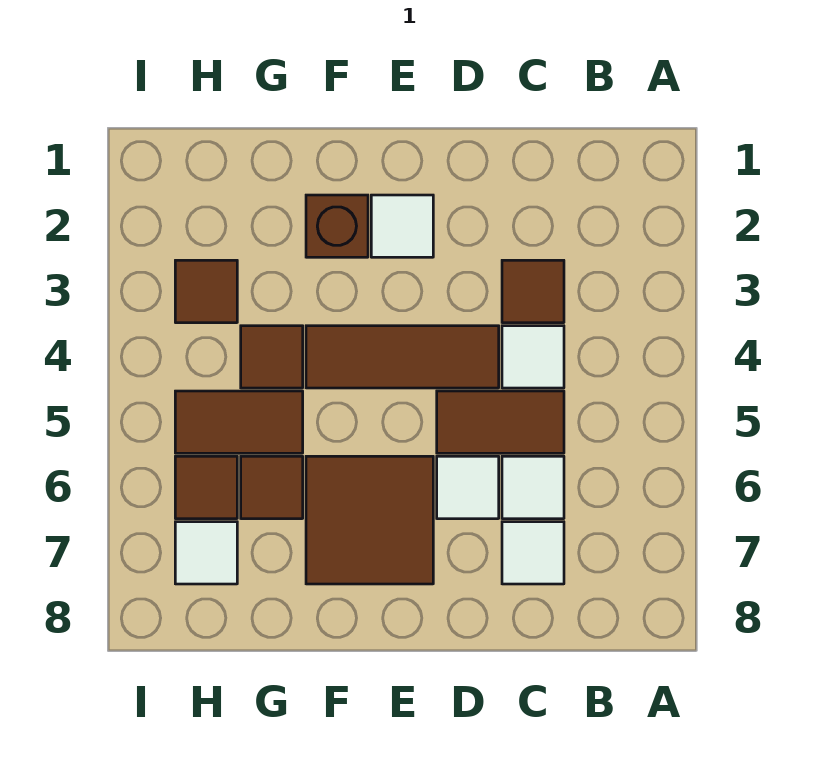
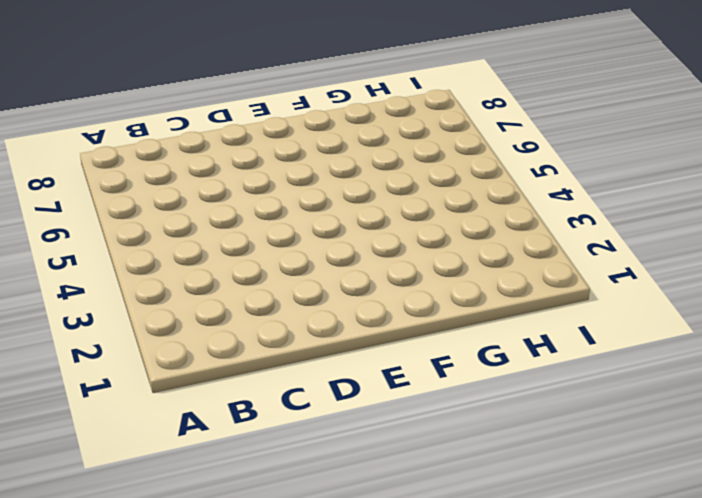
none -> brown tile C3 level 1
none -> white tile C4 level 1
none -> brown tile C5:D5 level 1

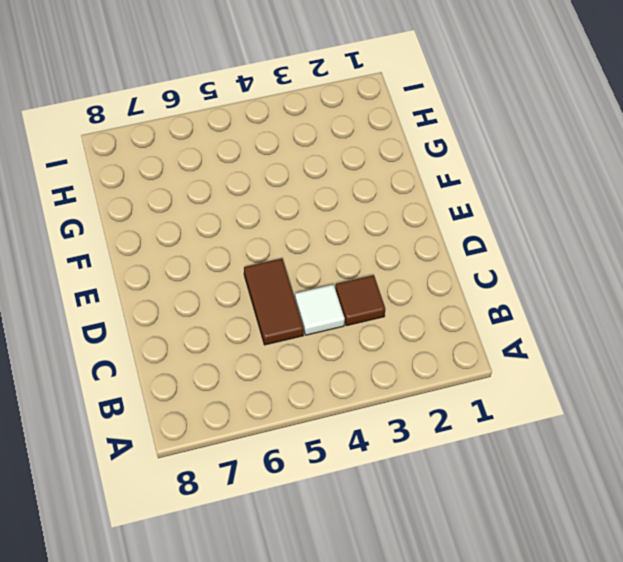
none -> white tile C6 level 1
none -> white tile C7 level 1
none -> brown tile D4:F4 level 1

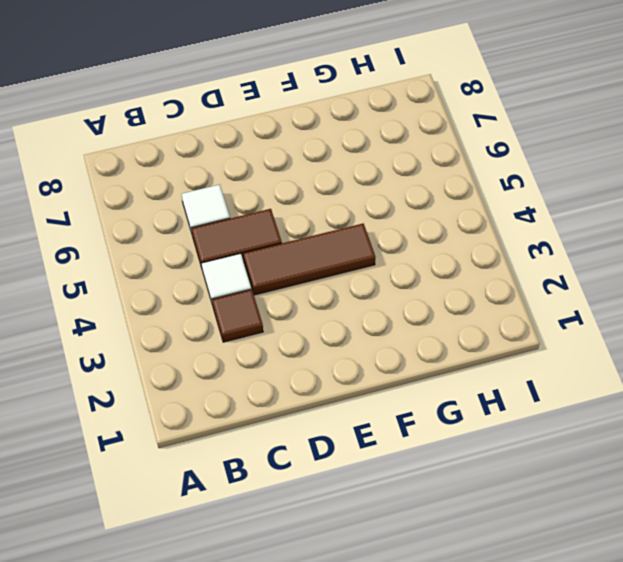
none -> white tile C7 level 1
none -> white tile D6 level 1
none -> white tile E2 level 1

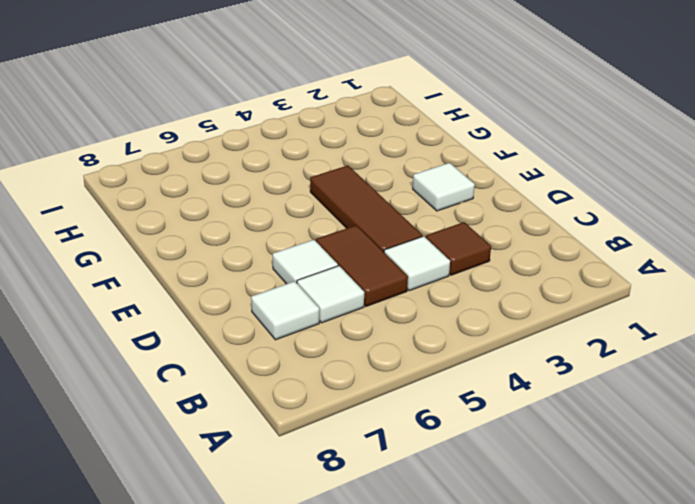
none -> brown tile E6:F7 level 1
none -> brown brick F2 level 1
none -> brown tile G4 level 1

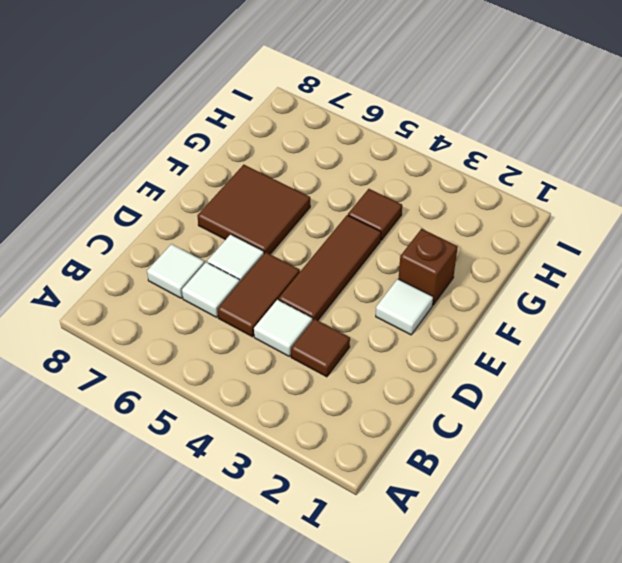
none -> brown tile G5:H5 level 1
none -> brown tile G6 level 1
none -> brown tile H3 level 1

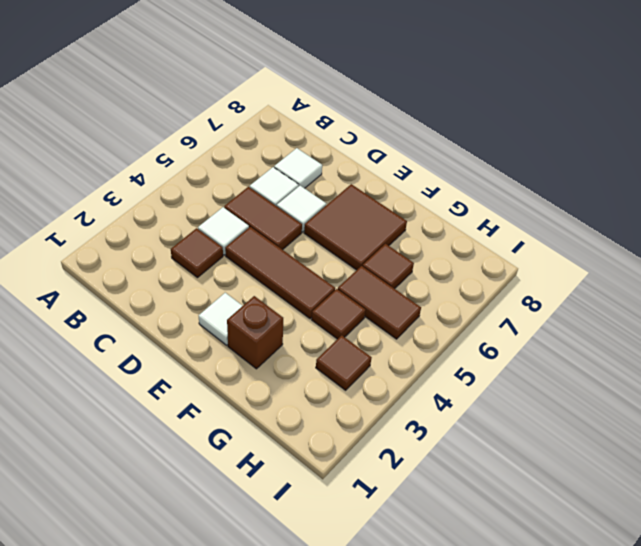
none -> brown tile H6 level 1
none -> white tile H7 level 1

